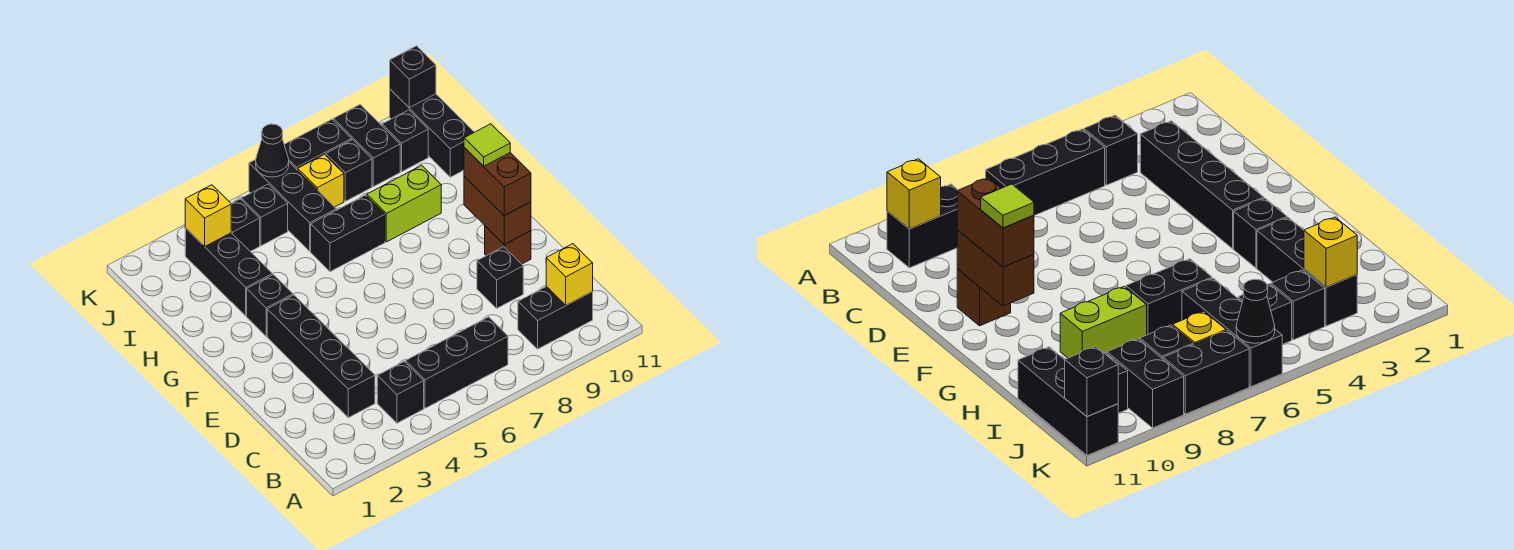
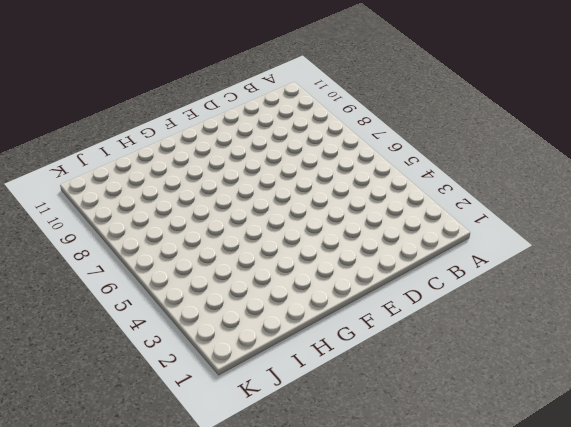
none -> black brick B4 level 1
none -> black brick B5:B7 level 1
none -> black brick B9:B10 level 1

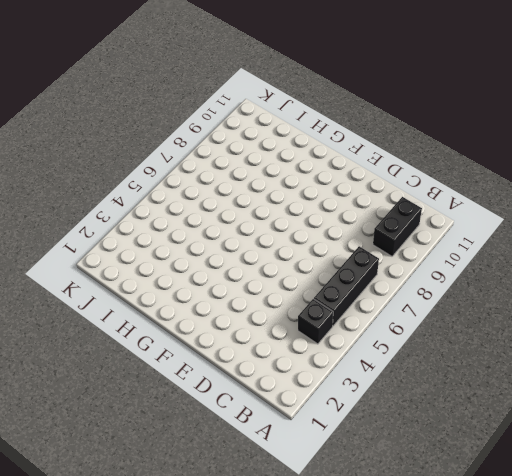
none -> black brick C3:F3 level 1
none -> black brick D9 level 1
none -> brown brick E10 level 1

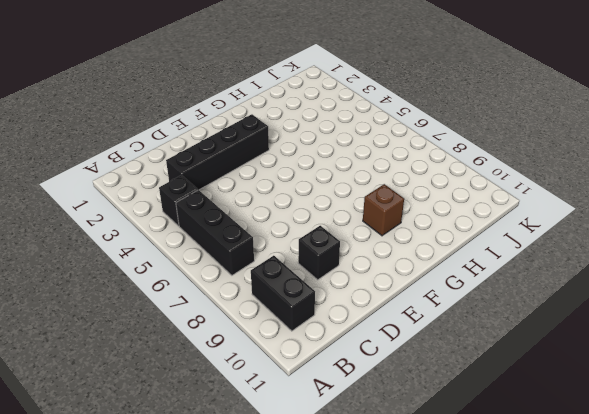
brown brick G9 level 1 -> brown brick E10 level 1
none -> black brick G3 level 1
none -> black brick H3:J3 level 1
none -> black brick H6:H7 level 1

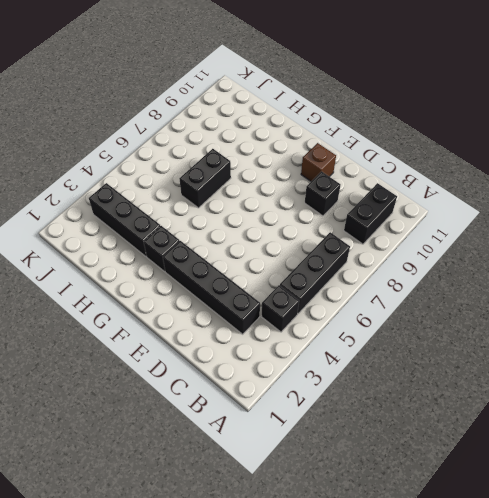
none -> lime brick H8:H9 level 1
none -> black brick I6:K6 level 1
none -> black brick I11:K11 level 1

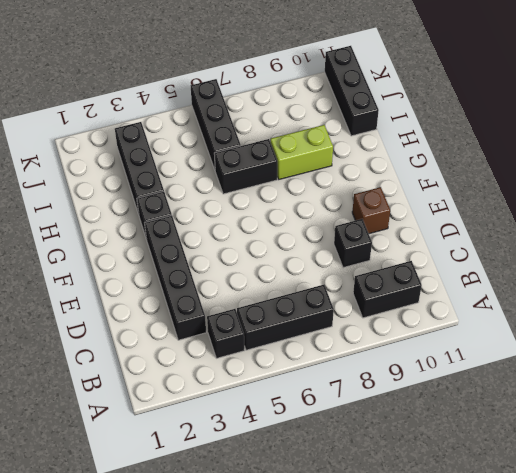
none -> black brick J4 level 1
none -> black brick J5 level 1
none -> yellow brick J7 level 1

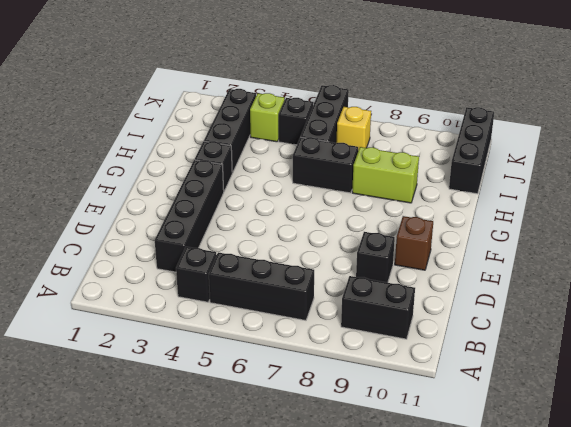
lime brick J4 level 1 -> black brick J4 level 1
none -> black brick J8 level 1
none -> black brick J9:K9 level 1
none -> black brick J10 level 1

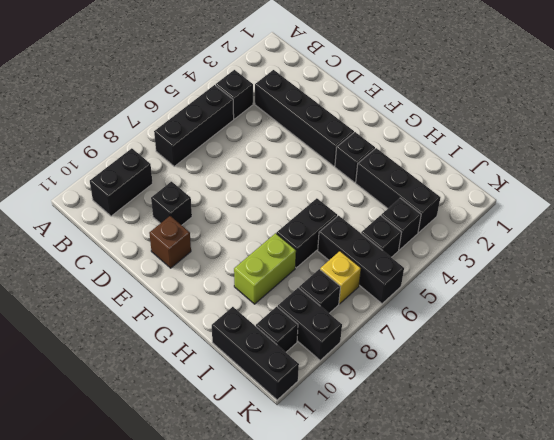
none -> black brick K7:K8 level 1
none -> yellow brick B10 level 2
none -> brown brick E10:F10 level 2

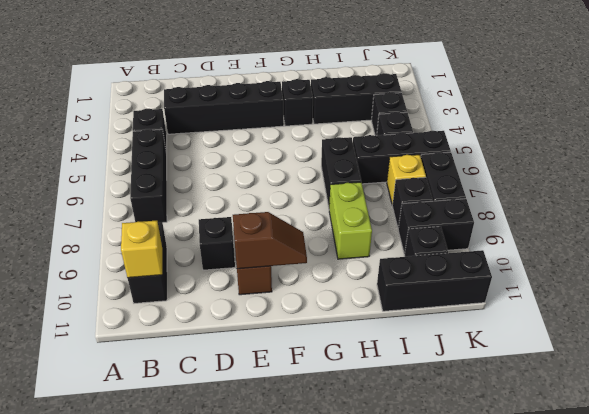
brown slope E10:F10 level 2 top E -> brown brick E10:F10 level 2
none -> yellow brick J3 level 2
none -> black cone K6 level 2
none -> black brick K11 level 2

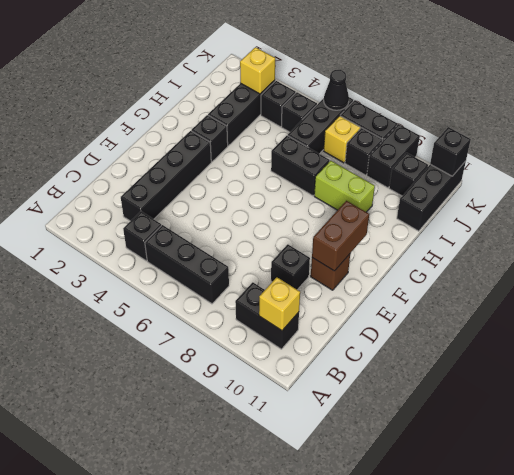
none -> brown brick E10:F10 level 3
none -> lime tile F10 level 4

